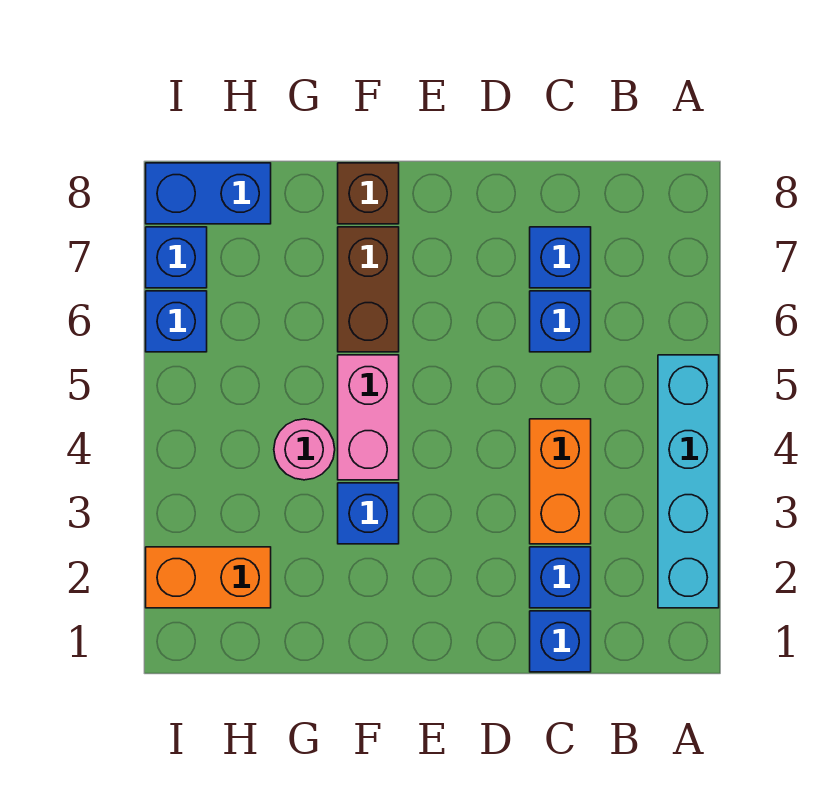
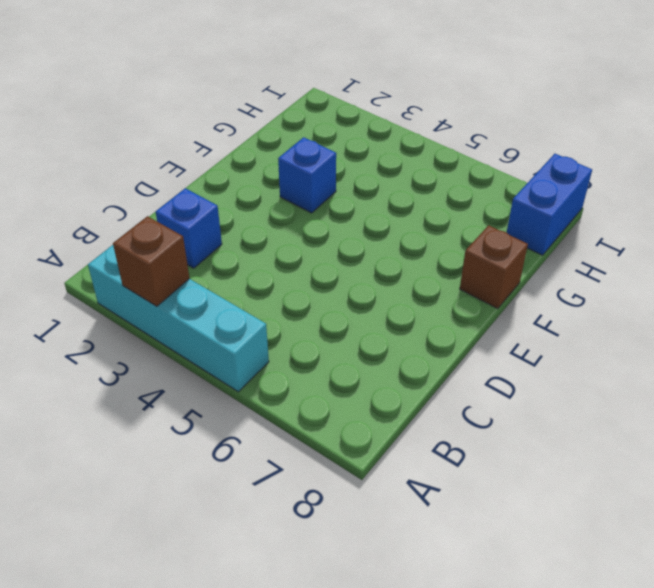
brown brick A3 level 2 -> none
none -> blue brick C1 level 1
none -> orange brick C3:C4 level 1
none -> blue brick C6 level 1

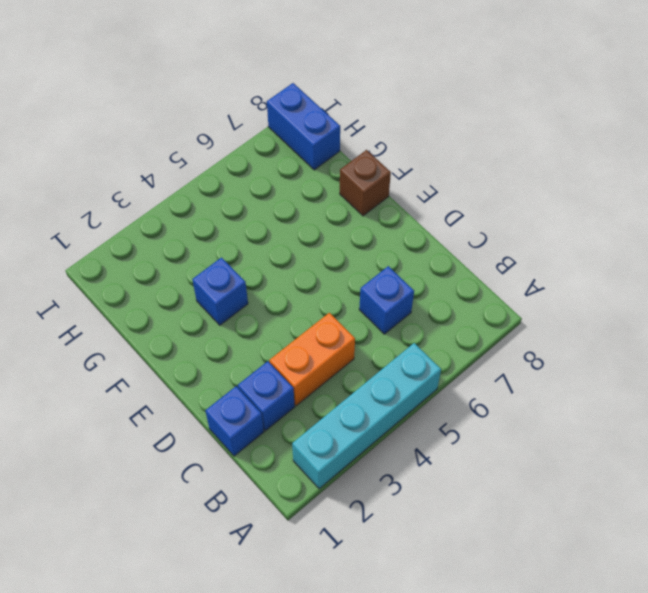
none -> blue brick C7 level 1
none -> pink brick F4:F5 level 1
none -> brown brick F6:F7 level 1

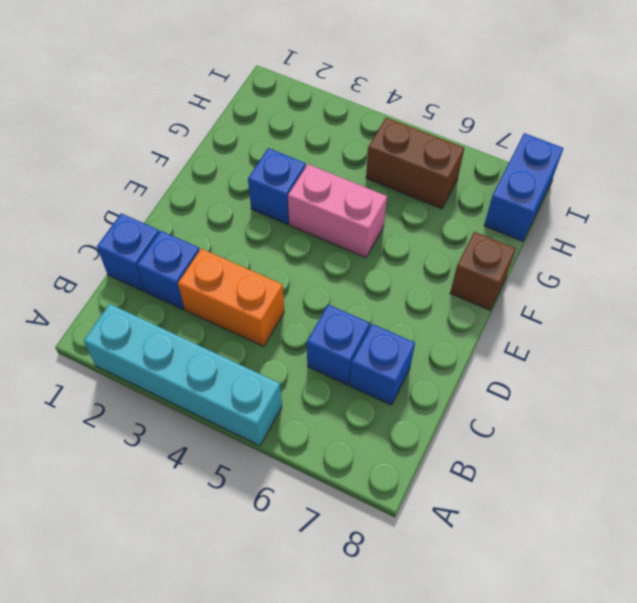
brown brick H5:H6 level 1 -> brown brick F6:F7 level 1
none -> pink round brick G4 level 1
none -> orange brick H2:I2 level 1
none -> blue brick I6 level 1

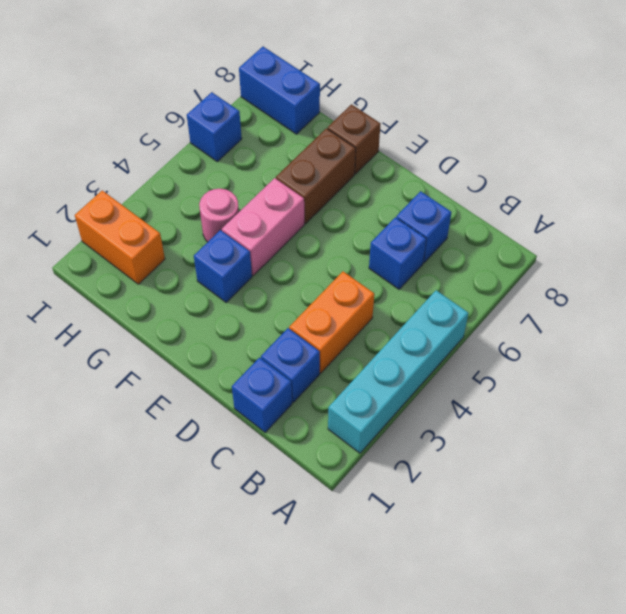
none -> blue brick I7 level 1

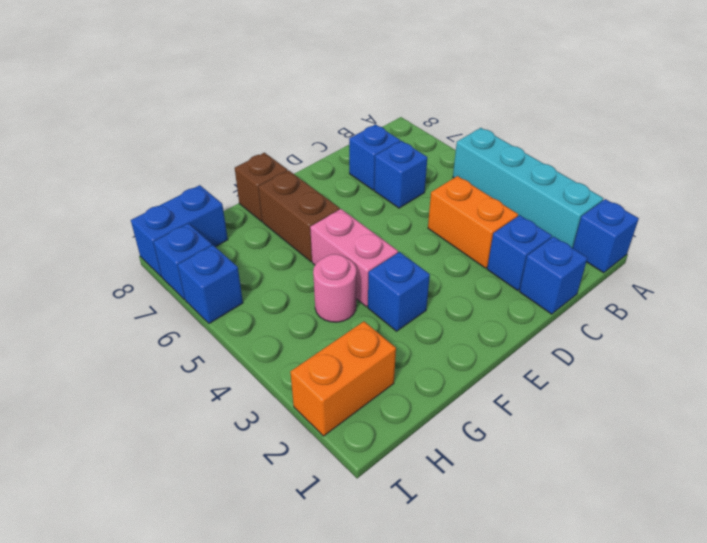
blue brick A1 level 1 -> none

